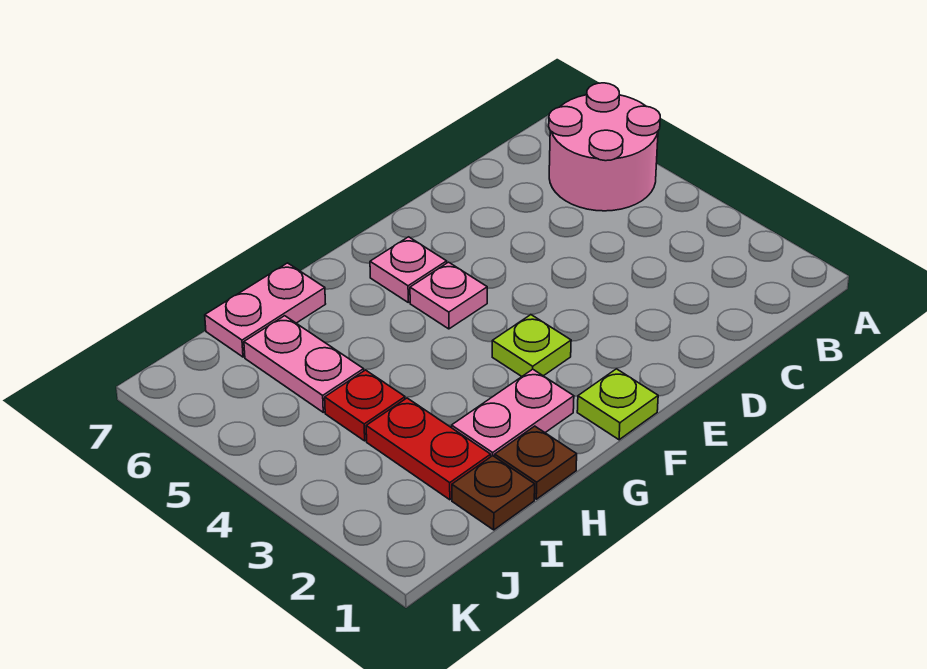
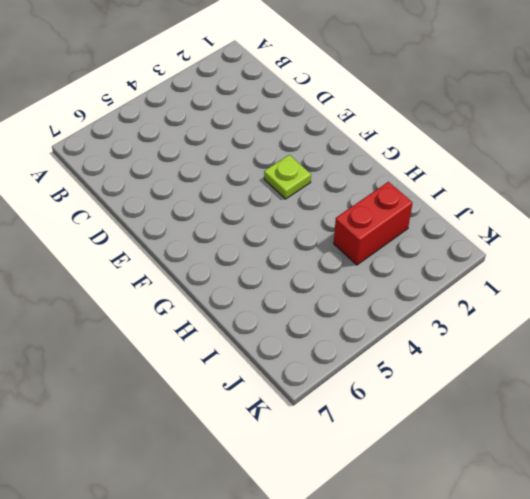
red brick I2:I3 level 1 -> red plate I2:I3 level 1
none -> pink round brick A5:B6 level 1
none -> lime plate F1 level 1
none -> pink plate F5 level 1

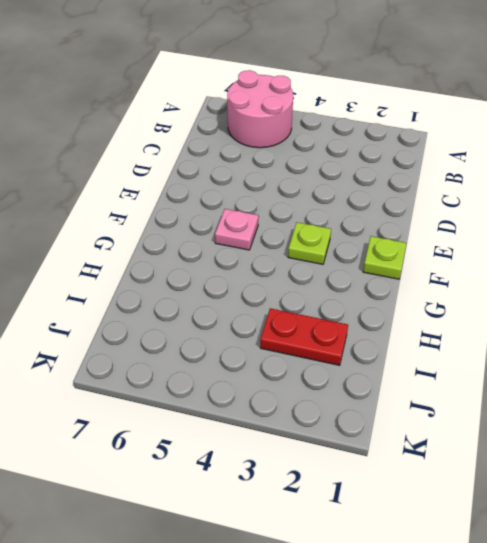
none -> pink plate F6 level 1
none -> pink plate G2:H2 level 1
none -> brown plate H1 level 1

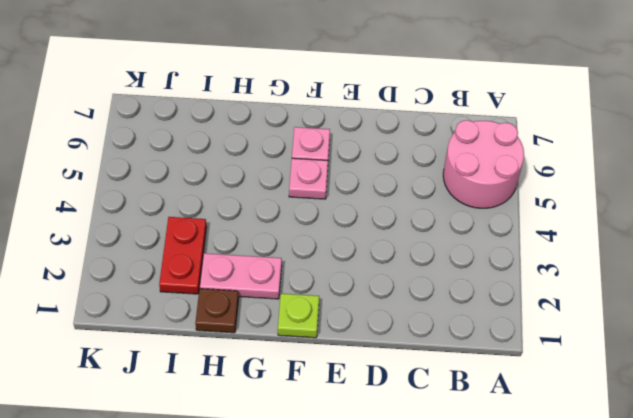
none -> lime plate F3 level 1
none -> pink plate H7:I7 level 1
none -> brown plate I1 level 1

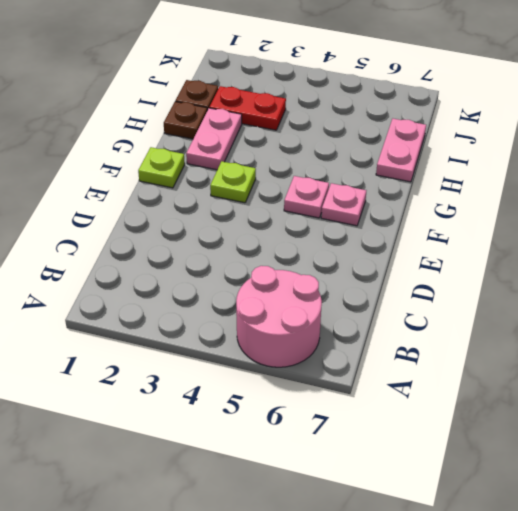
none -> red plate I4 level 1
none -> pink plate I5:I6 level 1

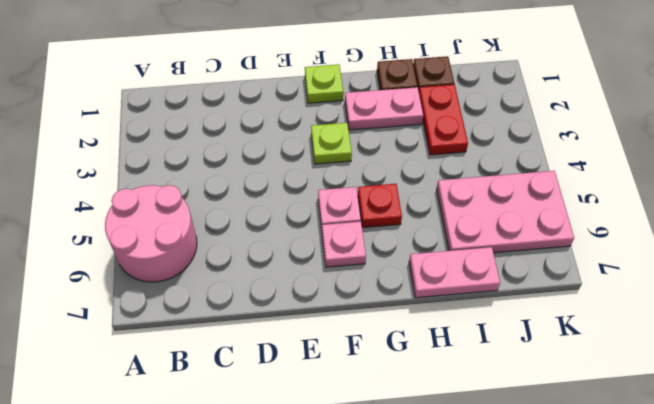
red plate G5 level 1 -> red plate I4 level 1
pink plate I5:K6 level 1 -> pink plate I5:I6 level 1

